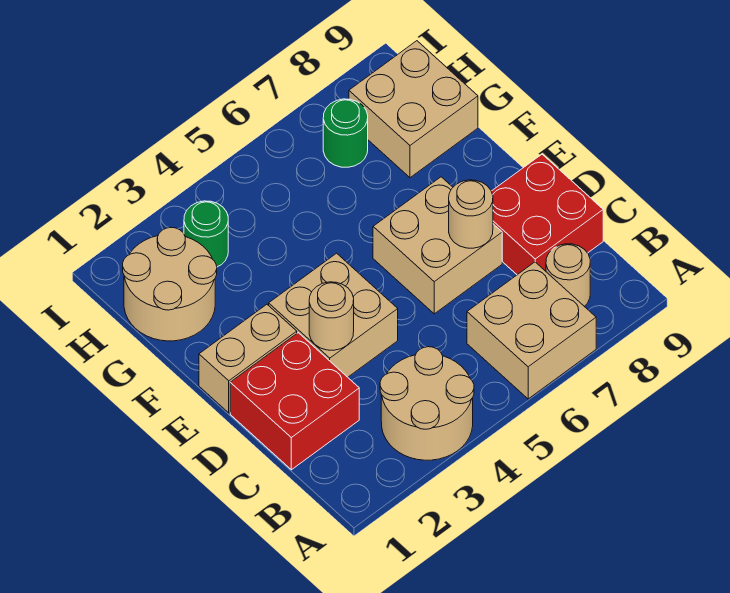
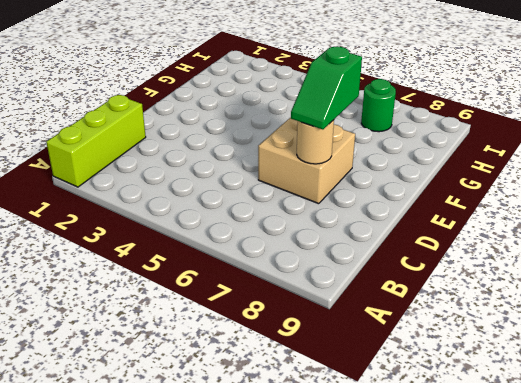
lime brick A1:C1 level 1 -> red brick C1:D2 level 1
green slope D7:E7 level 3 top E -> none
none -> tan round brick A3:B4 level 1
none -> tan brick A6:B7 level 1
none -> tan round brick B8 level 1

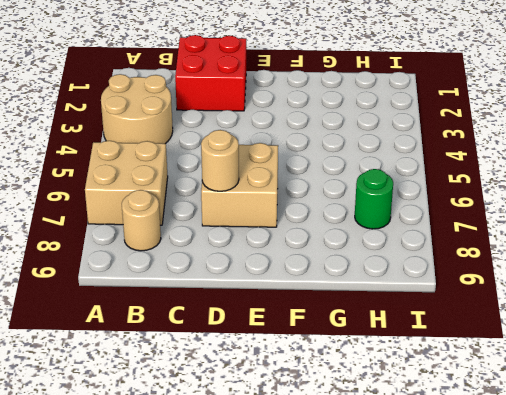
none -> red brick C8:D9 level 1
none -> tan brick D3:E4 level 1
none -> tan brick E1:E2 level 1

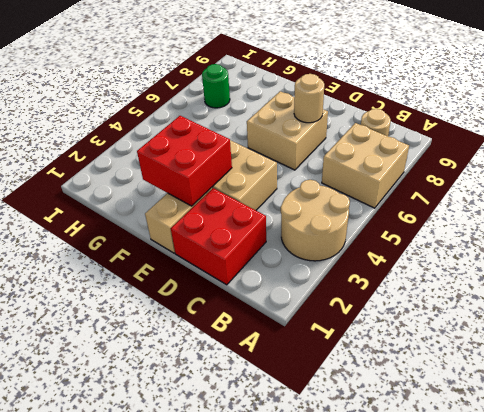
red brick E2:F3 level 2 -> red brick C8:D9 level 1
none -> tan round brick G1:H2 level 1
none -> tan brick G8:H9 level 1
none -> green round brick H3 level 1

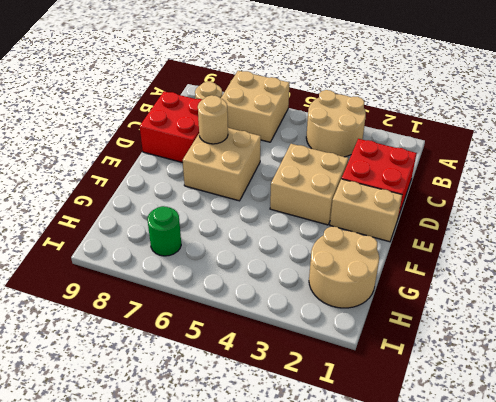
none -> tan brick G8:H9 level 1
none -> green round brick H3 level 1
none -> tan round brick D3 level 2

